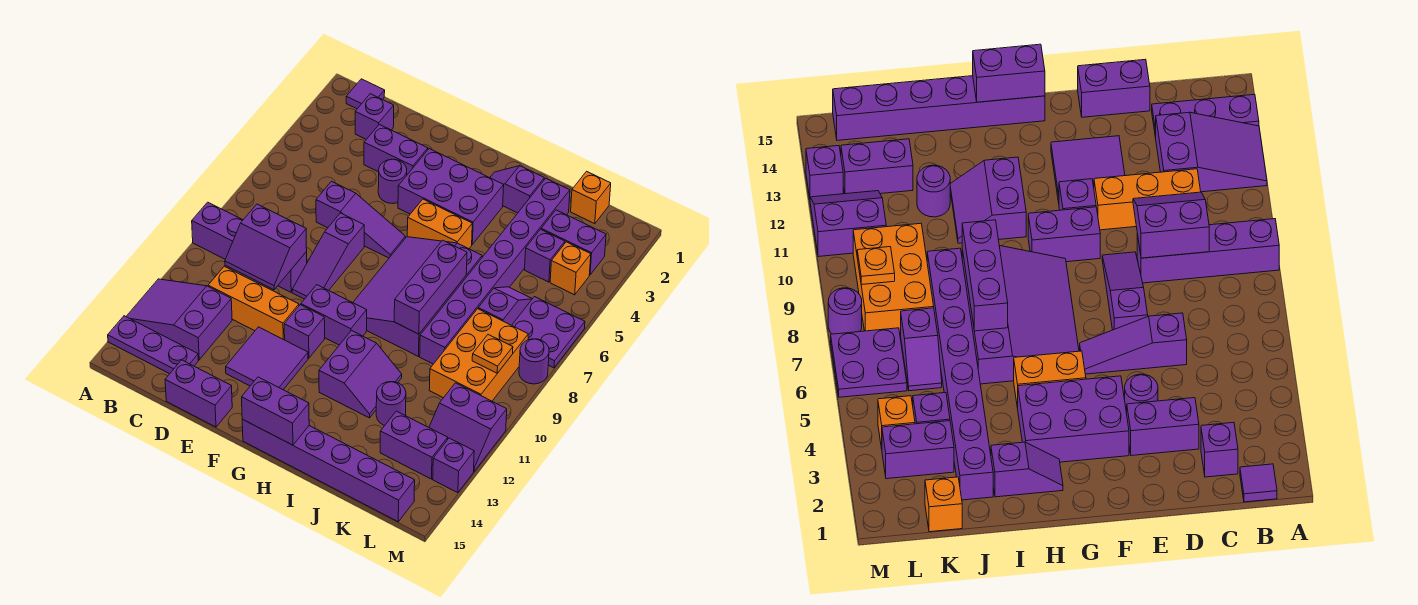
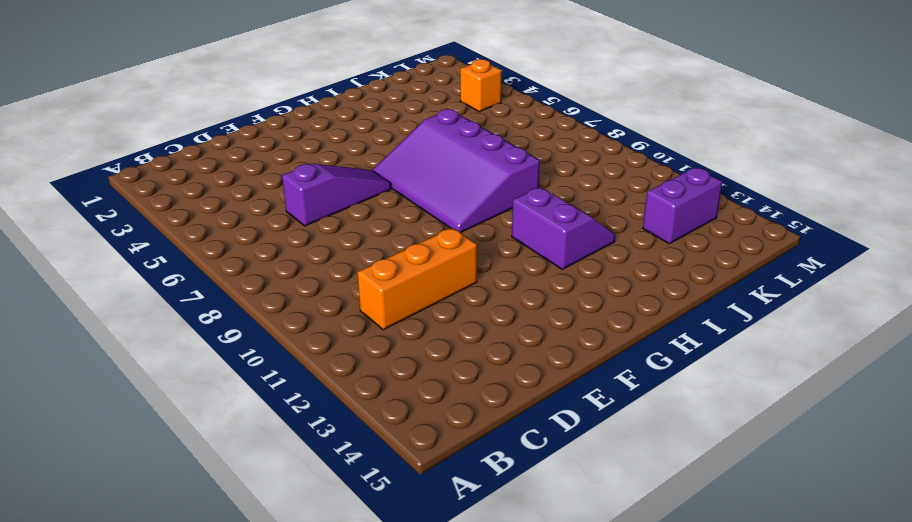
none -> purple brick A9:D9 level 1
none -> purple slope A12:C13 level 1 top C
none -> purple plate A14:C14 level 1
none -> purple tile B1 level 1

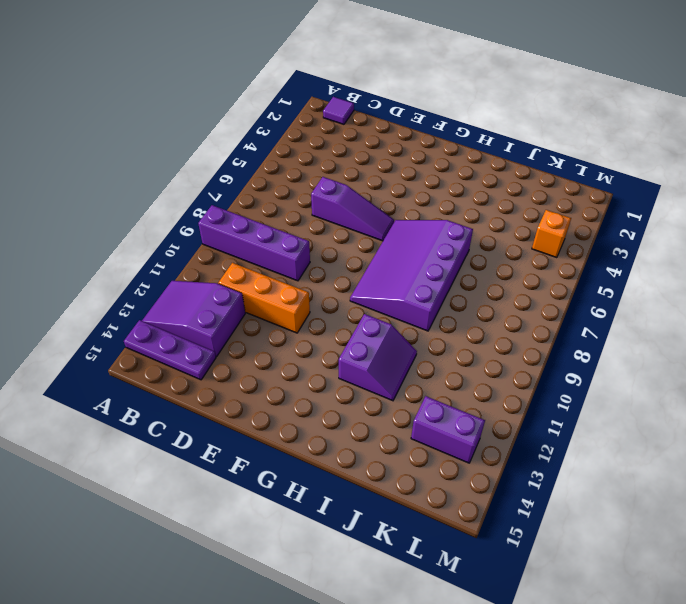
none -> purple brick C2 level 1
none -> purple brick D3:E3 level 1
none -> purple brick D15:E15 level 1
none -> purple round brick E4 level 1

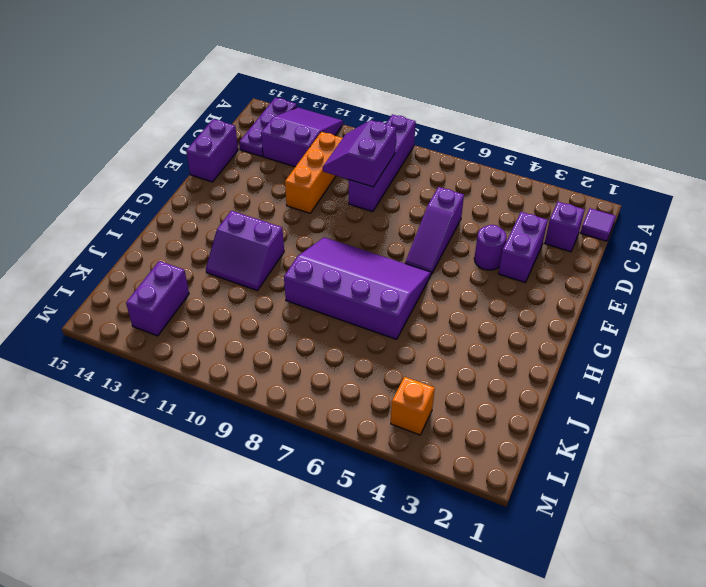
none -> purple slope E7:E9 level 1 top 7
none -> purple tile E12:F13 level 1
none -> purple brick F3:H4 level 1
none -> purple brick F10:G10 level 1

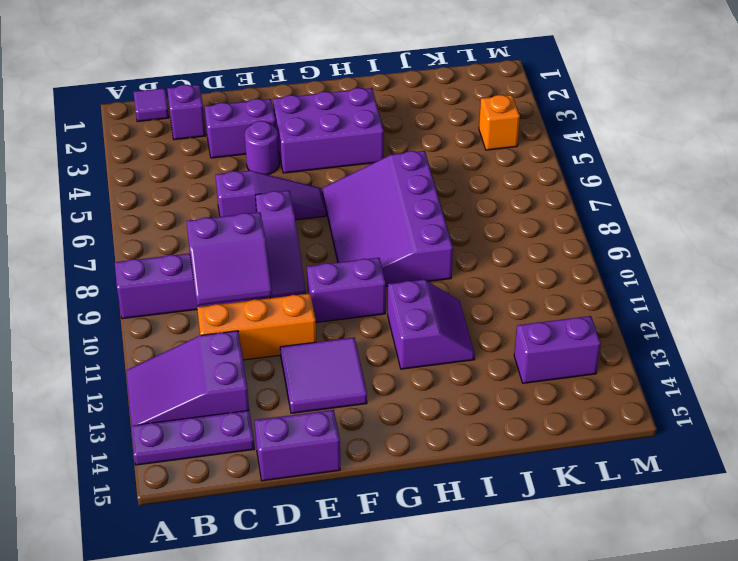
none -> purple brick F11 level 1
none -> orange brick G5:H5 level 1
none -> purple brick G15:L15 level 1
none -> purple slope H2:I2 level 1 top I

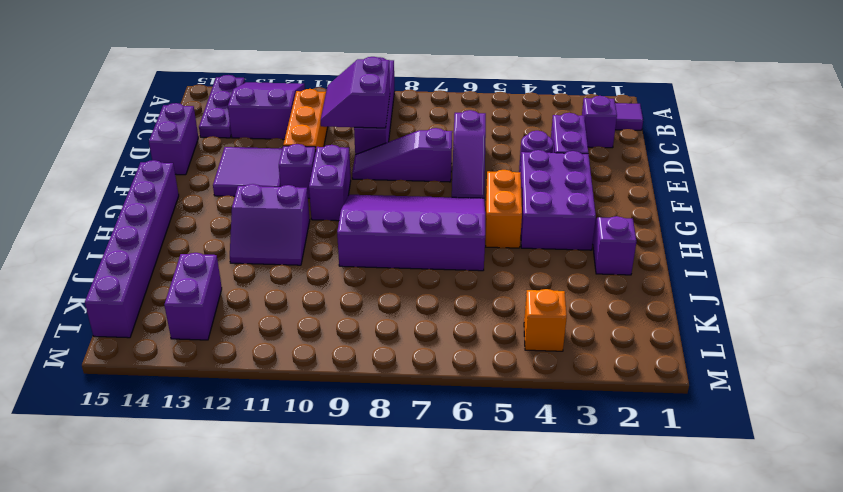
none -> purple brick J2:J9 level 1
none -> purple round brick J12 level 1
none -> orange brick K1 level 1
none -> purple brick K3:L3 level 1

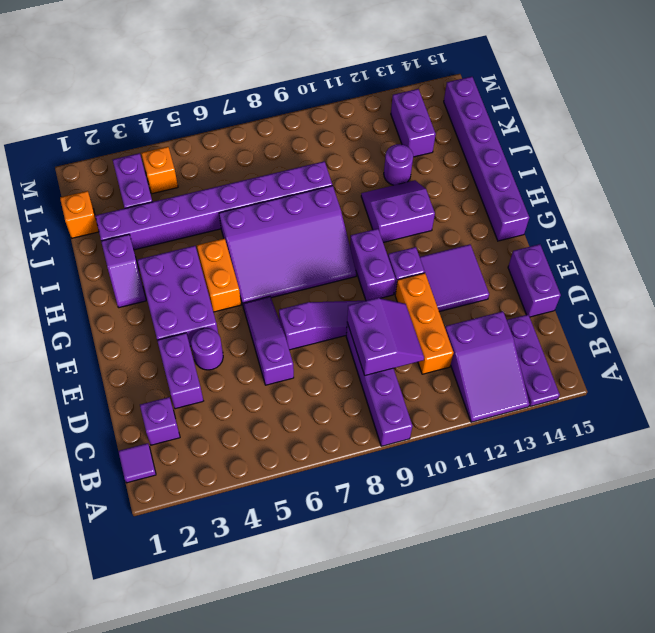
none -> purple brick K4 level 1
none -> purple slope K6:K7 level 1 top 7
none -> orange brick K8:L10 level 1
none -> purple plate L6:M7 level 1

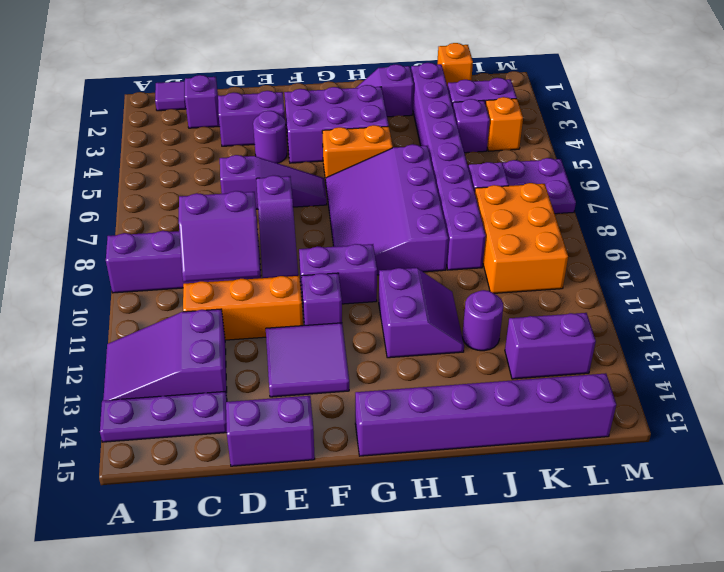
none -> purple slope L11:M12 level 1 top 11
none -> purple round brick M8 level 1
none -> purple brick M13 level 1
none -> purple brick G15:H15 level 2

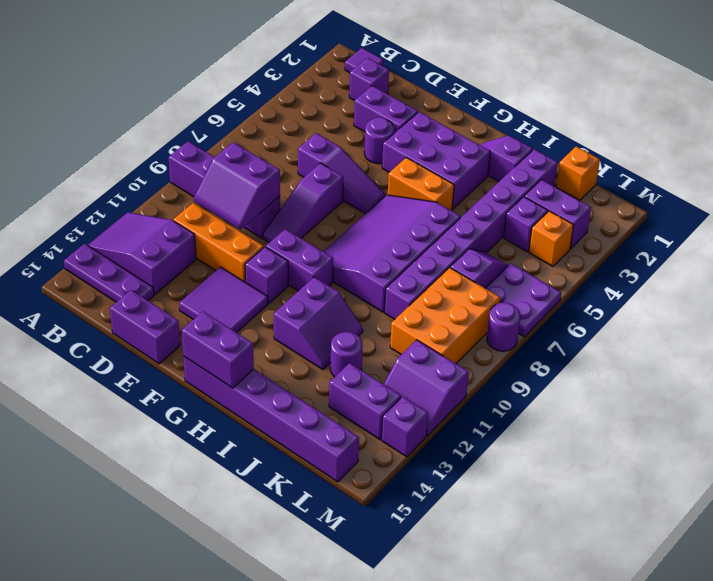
none -> purple brick I7:I9 level 2
none -> orange plate L9 level 2

